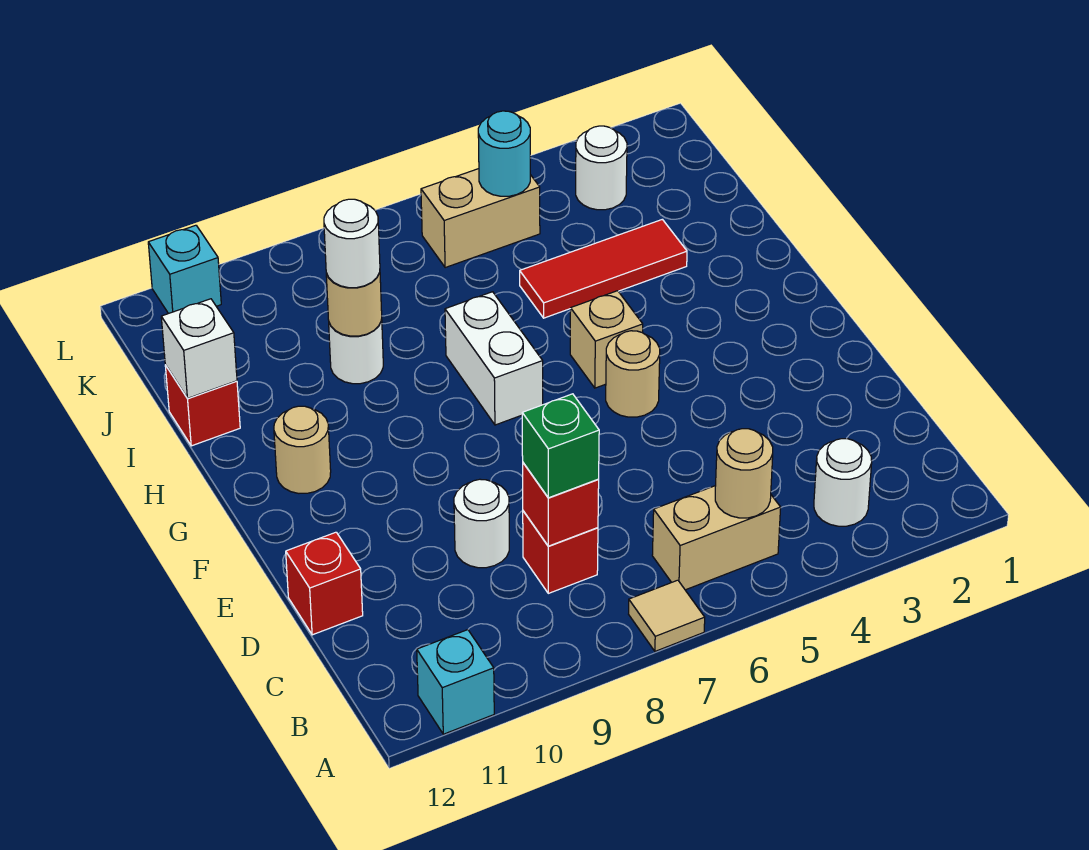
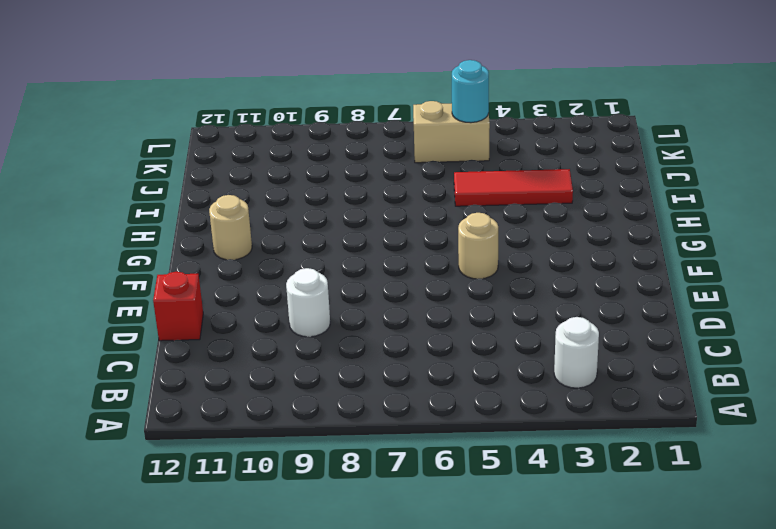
none -> tan tile A7 level 1
none -> cyan brick A11 level 1
none -> tan brick B5:B6 level 1

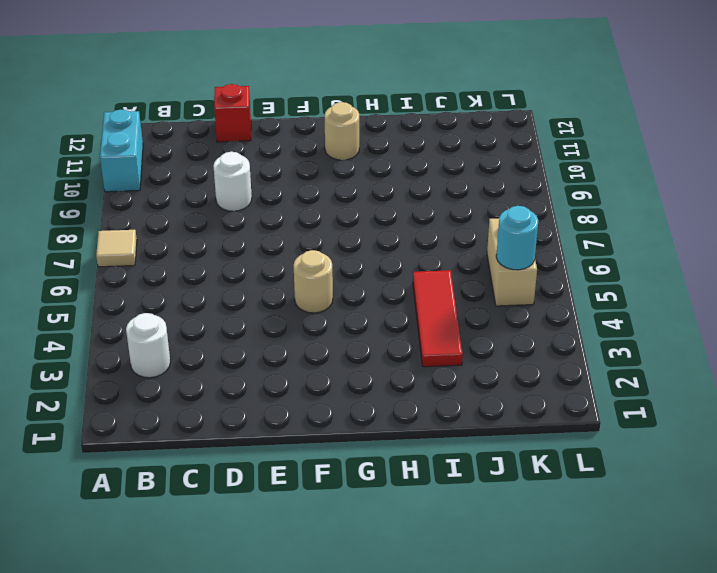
cyan brick A10:A11 level 1 -> cyan brick A11 level 1
none -> tan brick B5:B6 level 1
none -> red brick C8 level 1
none -> tan brick G5 level 1

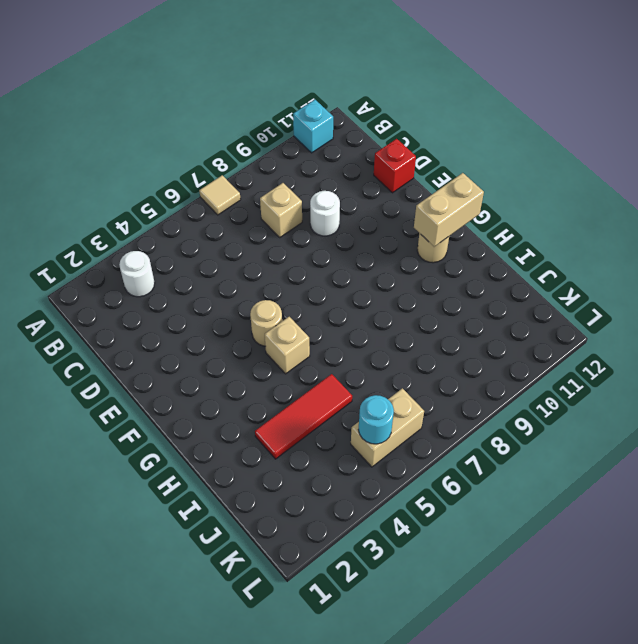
tan brick C8 level 1 -> red brick C8 level 1
tan brick G11:G12 level 2 -> tan brick B5:B6 level 1
none -> white brick G7:H7 level 1
none -> white round brick I9 level 1
none -> red brick I12 level 1

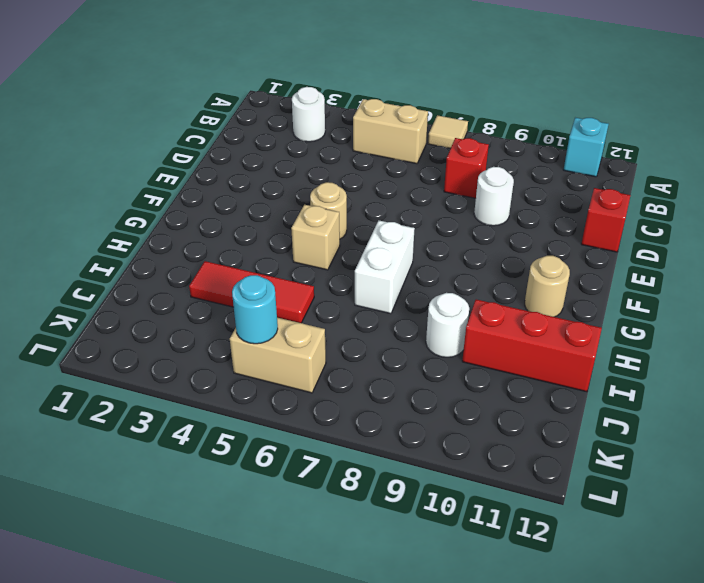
red brick I10:I12 level 1 -> red brick I12 level 1
none -> white round brick K3 level 1
none -> cyan brick L11 level 1
none -> tan round brick B5 level 2

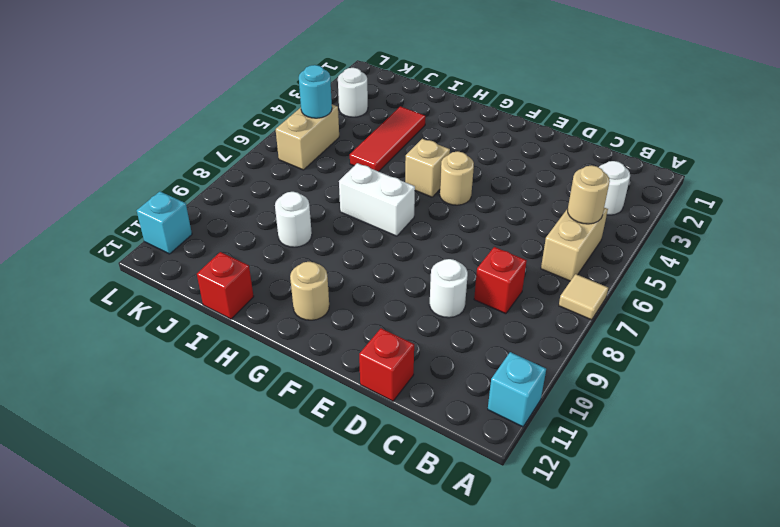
none -> red brick C8 level 2
none -> tan round brick I9 level 2
none -> white brick I12 level 2

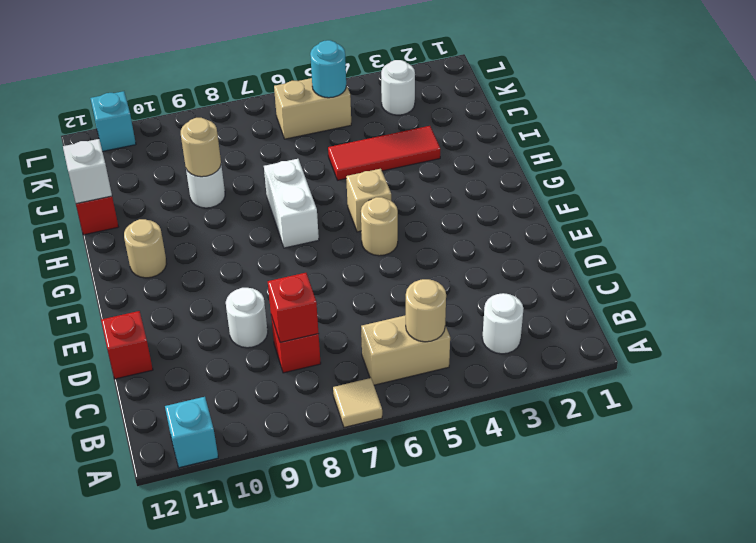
none -> green brick C8 level 3
none -> white round brick I9 level 3

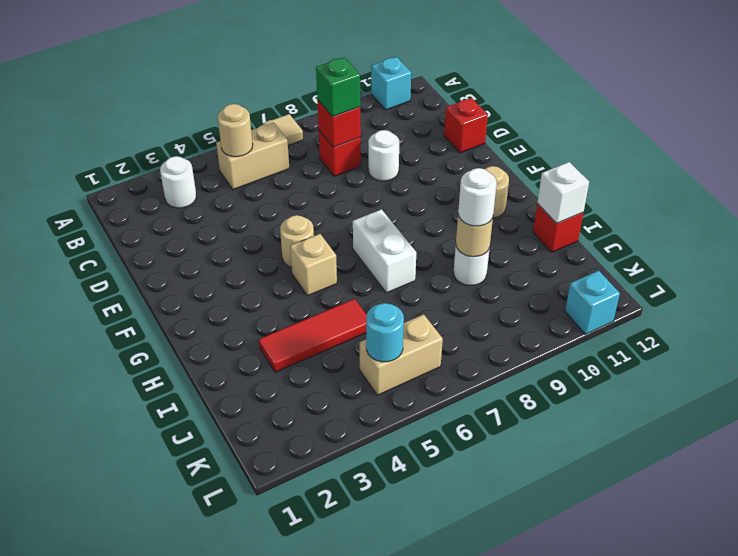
none -> white round brick K3 level 1

